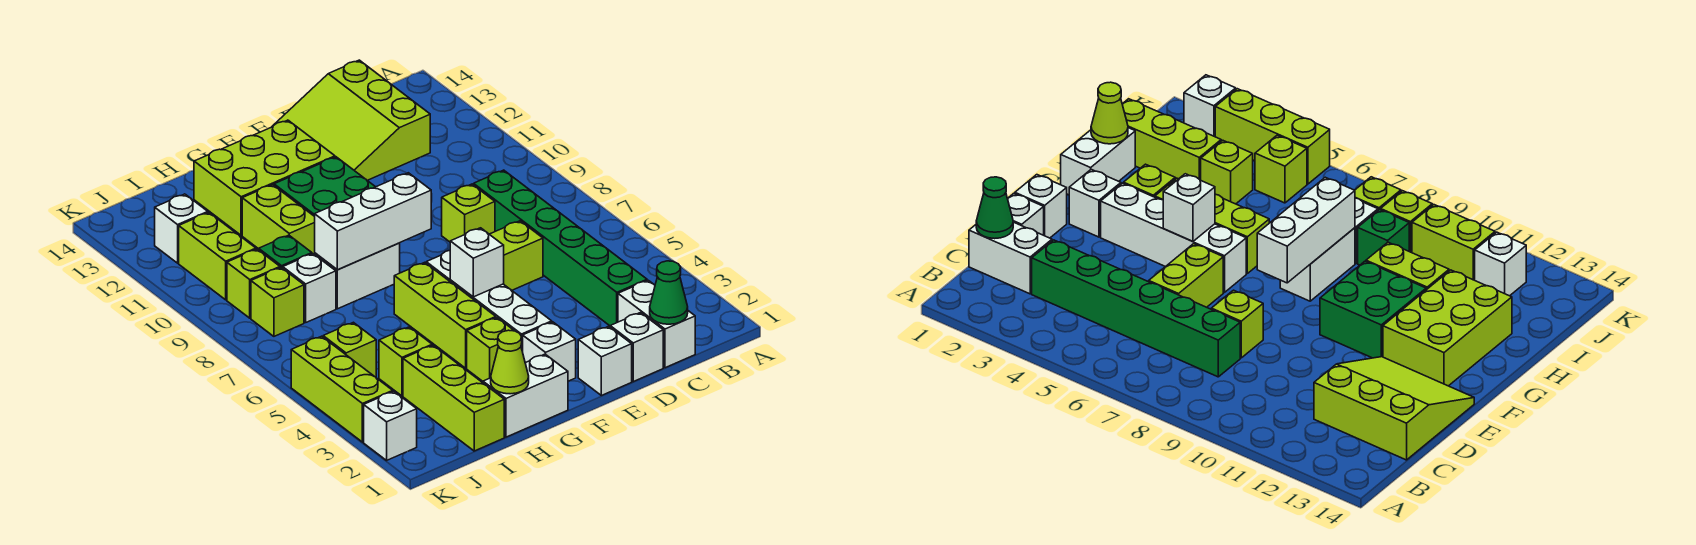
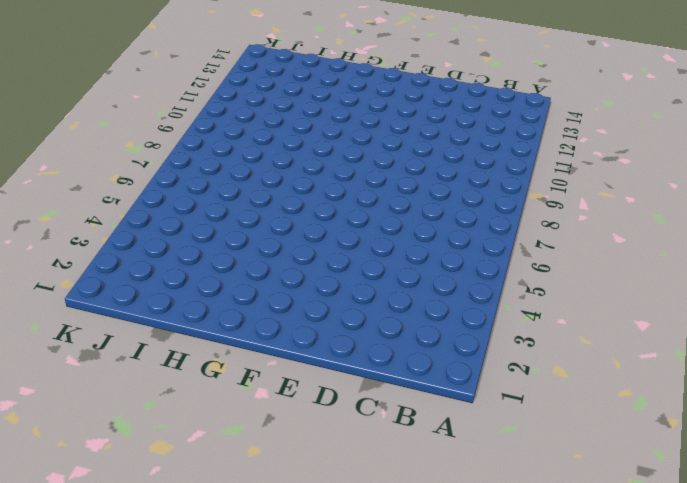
none -> white brick C1:C2 level 1
none -> green brick C3:C8 level 1
none -> lime slope C12:E14 level 1 top C
none -> white brick D1 level 1

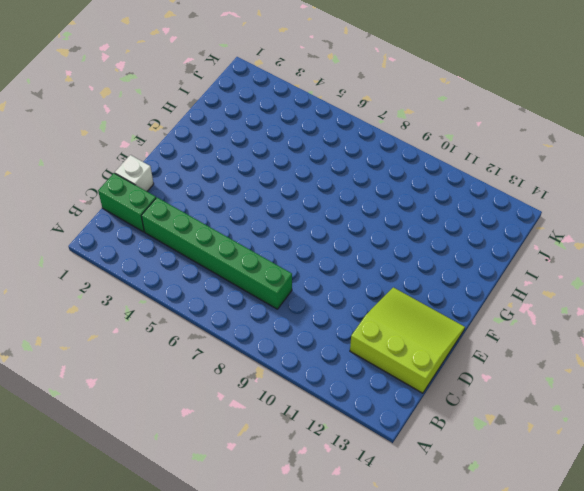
green brick C1:C2 level 1 -> white brick C1:C2 level 1
none -> lime brick D6:E6 level 1
none -> lime brick D8 level 1
none -> white brick E1 level 1
none -> white brick F2 level 1

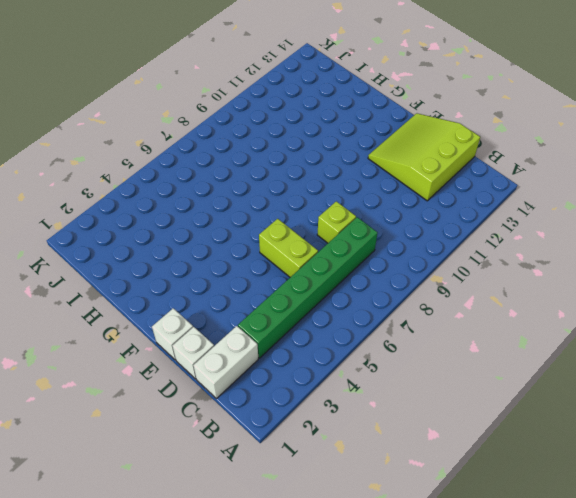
none -> white brick F2 level 1
none -> white brick F3:F6 level 1
none -> green brick F10:G11 level 1
none -> lime brick F12:H13 level 1

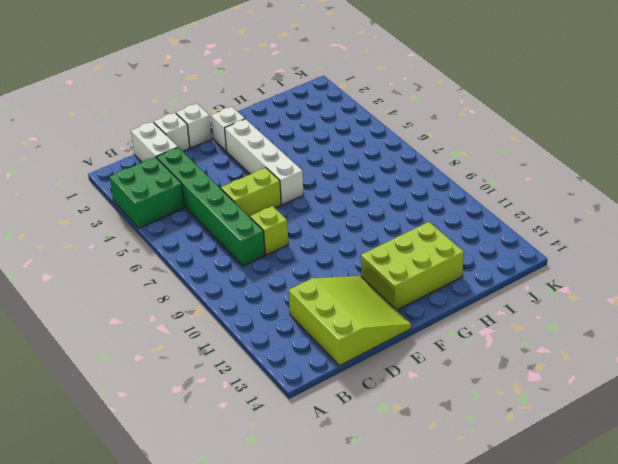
green brick A3:B4 level 1 -> green brick F10:G11 level 1
none -> white brick G1:H1 level 1
none -> lime brick G3 level 1
none -> lime brick G4:G6 level 1
none -> white brick G8:H8 level 1

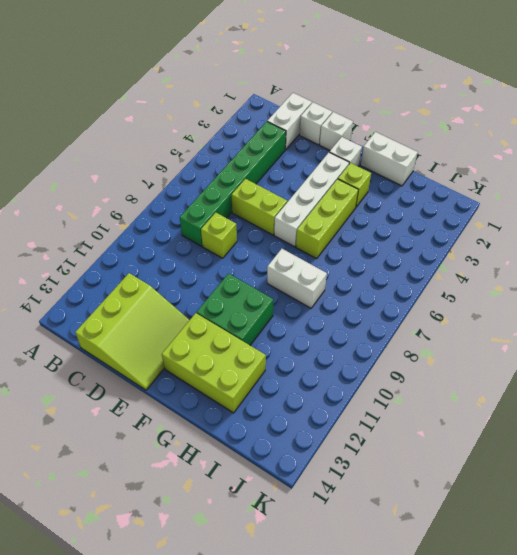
none -> lime brick H10:H11 level 1
none -> lime brick I1:I3 level 1
none -> lime brick I4 level 1
none -> white brick I8 level 1

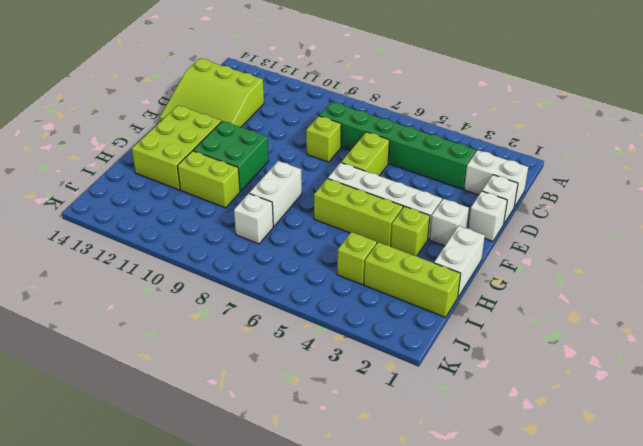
none -> green brick I9 level 1
none -> lime brick J5 level 1
none -> lime brick J8 level 1
none -> lime brick J9 level 1

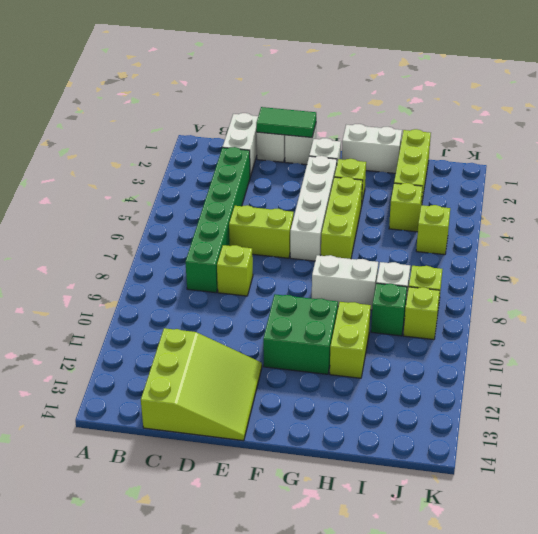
green tile D1:E1 level 2 -> none
none -> lime brick F12:H13 level 1
none -> lime brick J10:J11 level 1
none -> white brick J12 level 1
none -> white brick K2 level 1

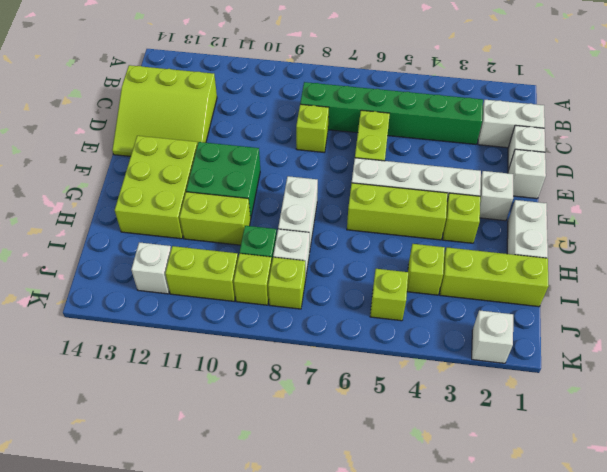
none -> lime brick K3:K5 level 1
none -> green cone C1 level 2
none -> white brick F5 level 2
none -> white brick F8:H8 level 2

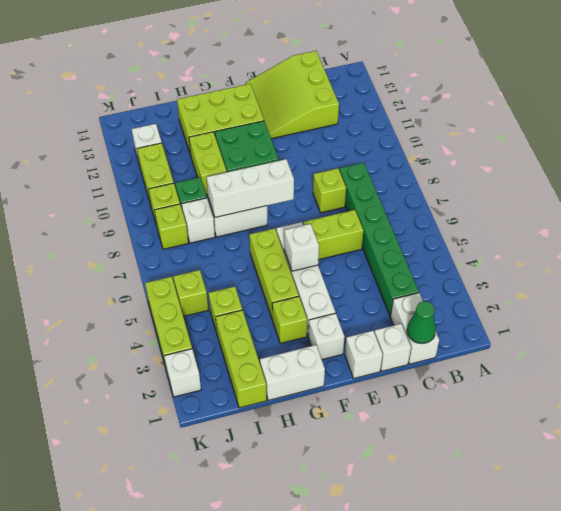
none -> lime cone H1 level 2

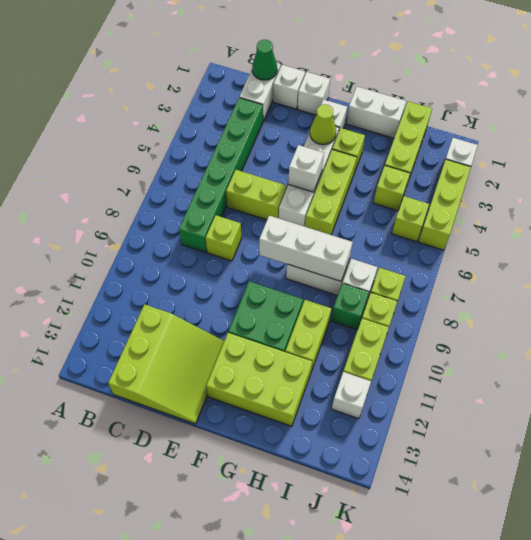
lime cone F3 level 2 -> lime cone H1 level 2

